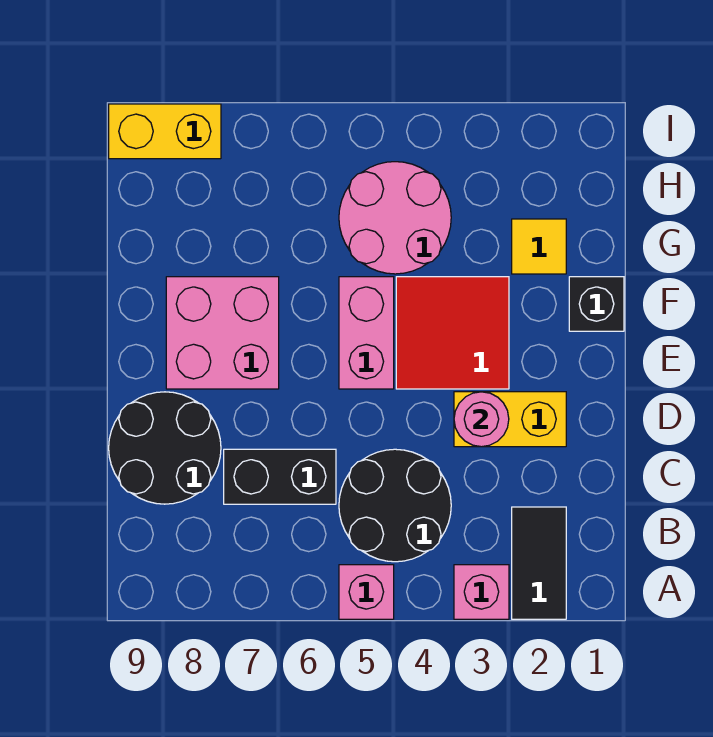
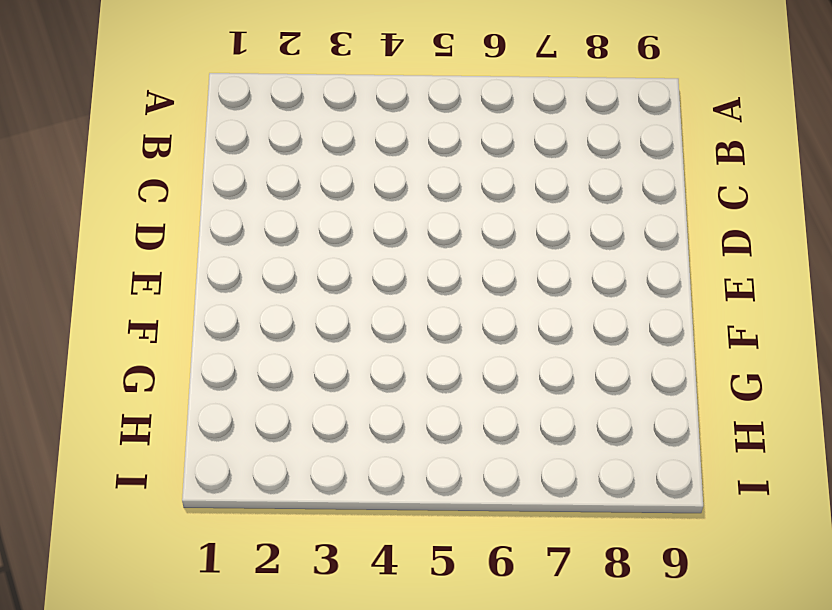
none -> black tile A2:B2 level 1
none -> pink brick A3 level 1
none -> pink brick A5 level 1

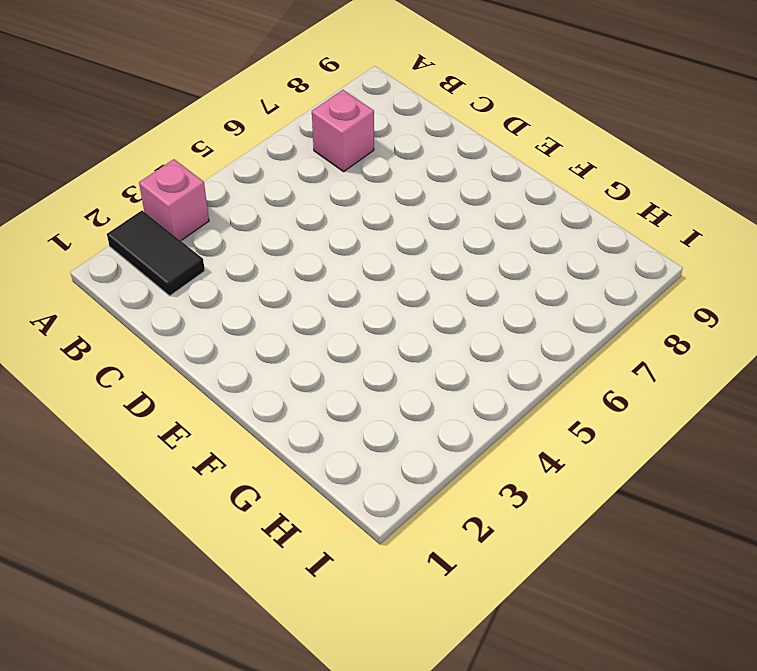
pink brick B7 level 1 -> pink brick A5 level 1
none -> black round brick B4:C5 level 1
none -> black brick C6:C7 level 1
none -> black round brick C8:D9 level 1

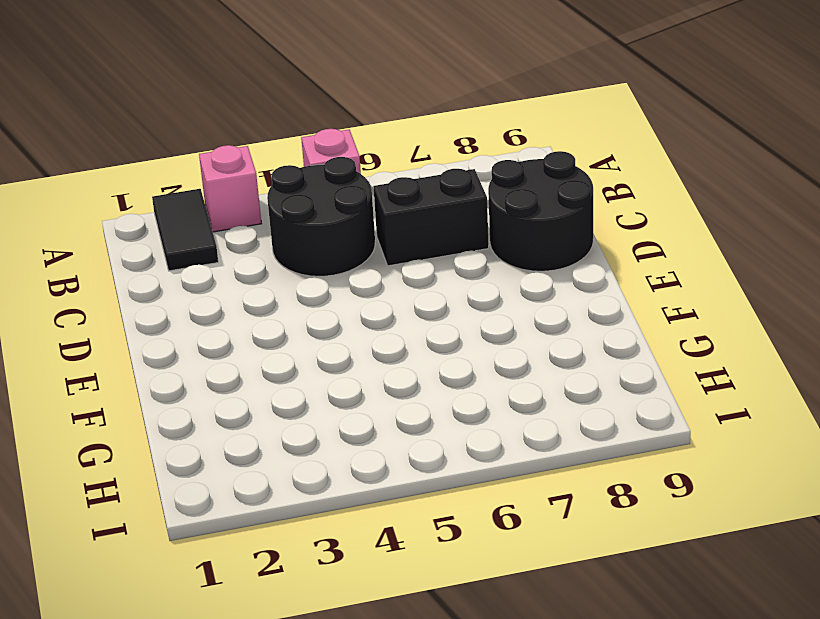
none -> yellow brick D2:D3 level 1
none -> red tile E3:F4 level 1
none -> pink brick E5:F5 level 1

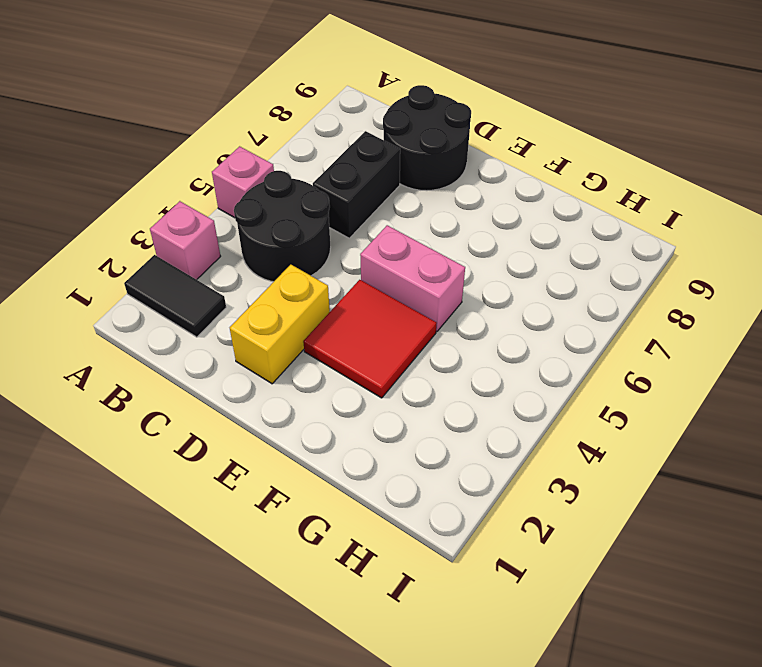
none -> pink brick E7:F8 level 1
none -> black brick F1 level 1
none -> yellow tile G2 level 1

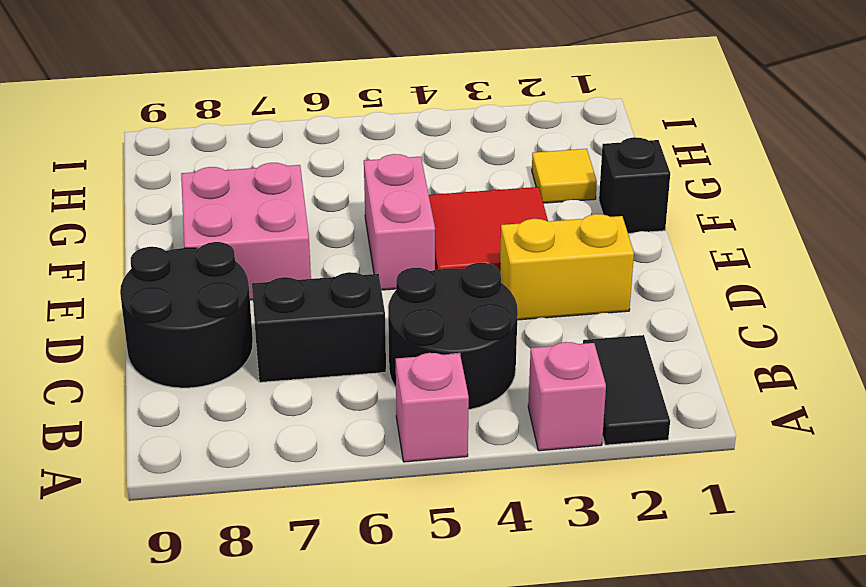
none -> pink round brick G4:H5 level 1
none -> yellow brick I8:I9 level 1
none -> pink round brick D3 level 2

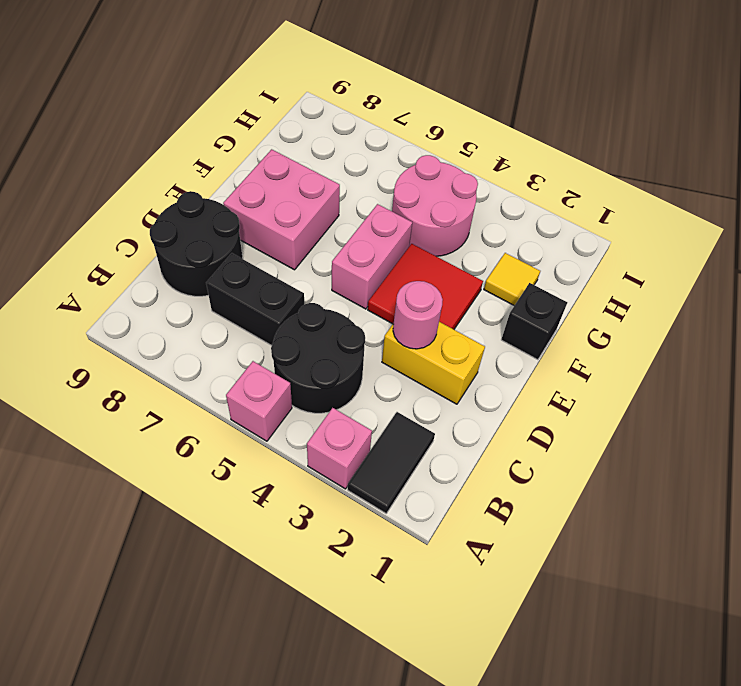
none -> yellow brick I8:I9 level 1

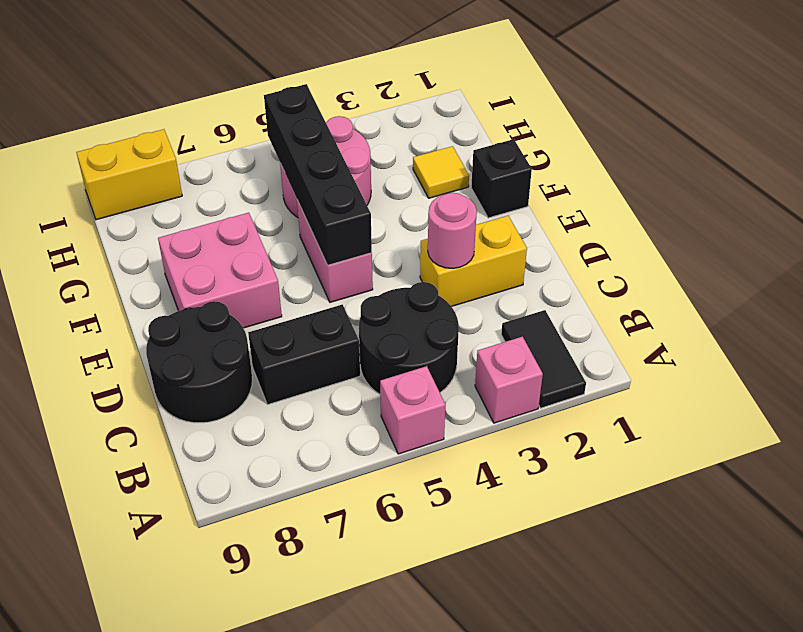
black brick E5:H5 level 2 -> none
none -> red tile E3:F4 level 1

